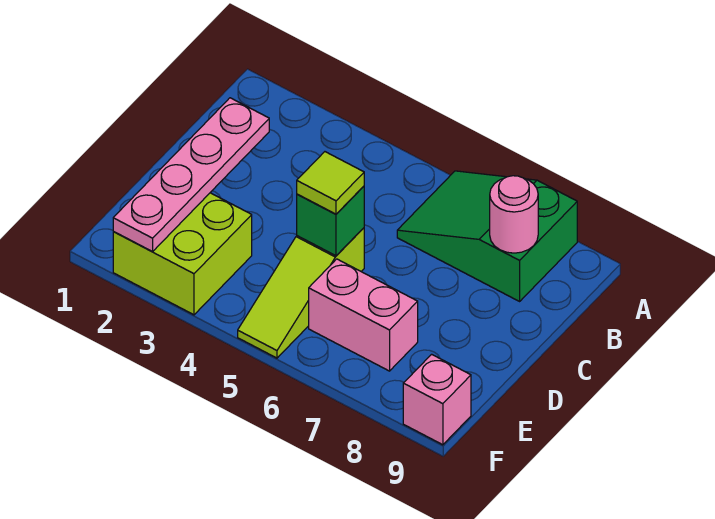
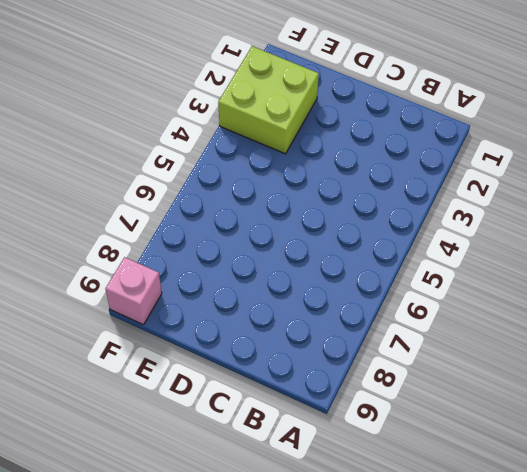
none -> green slope A6:B8 level 1 top 8
none -> lime slope D5:F5 level 1 top D

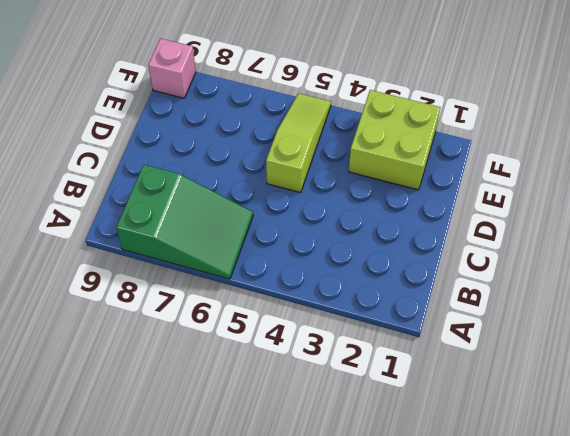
none -> pink brick E6:E7 level 1
none -> pink round brick B8 level 2

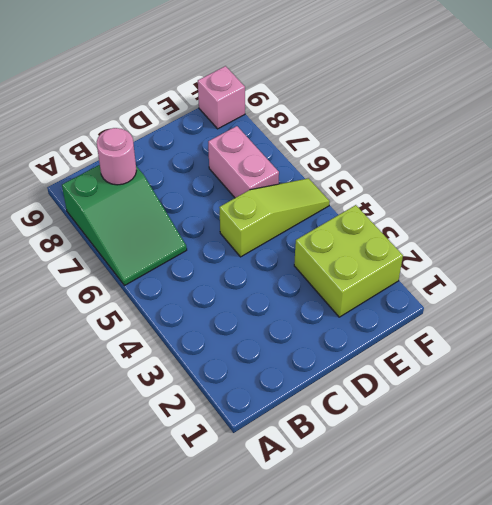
none -> pink plate C2:F2 level 2
none -> green brick D5 level 2

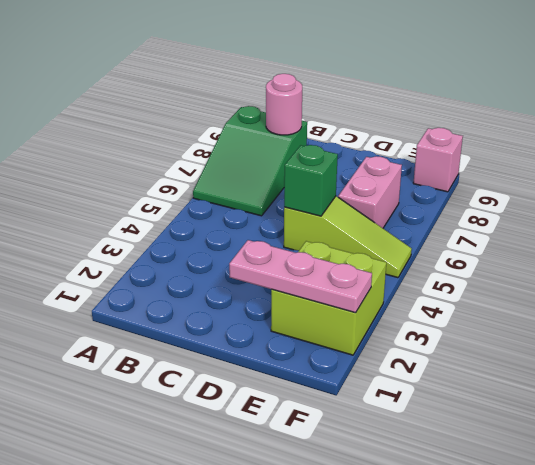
pink plate D2:F2 level 2 -> pink plate C2:F2 level 2
none -> lime tile D5 level 3

